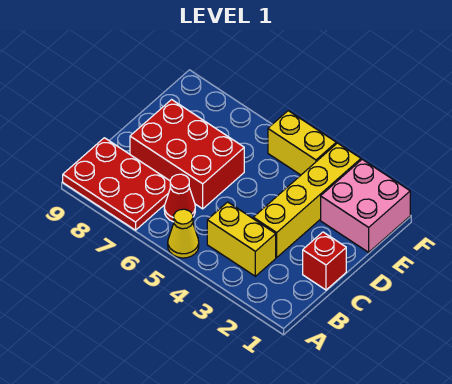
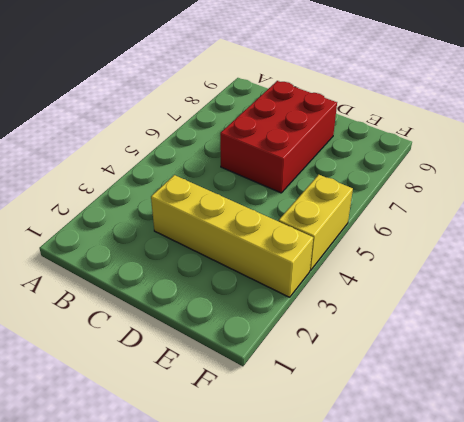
none -> yellow cone A5 level 1
none -> red plate A7:B9 level 1

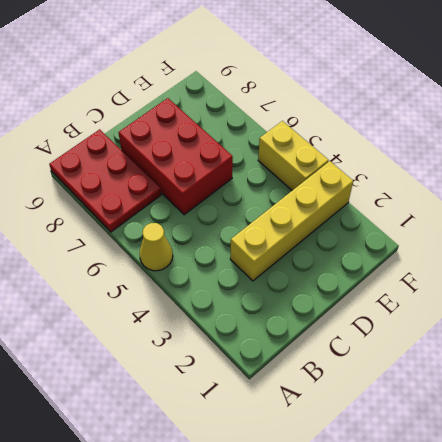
none -> yellow brick B3:B4 level 1
none -> red cone B6 level 1

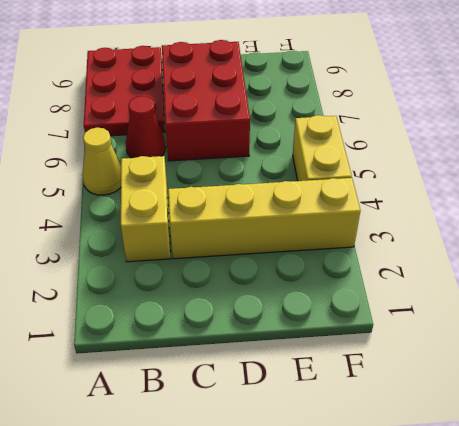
none -> red brick C1 level 1
none -> pink brick E1:F2 level 1

